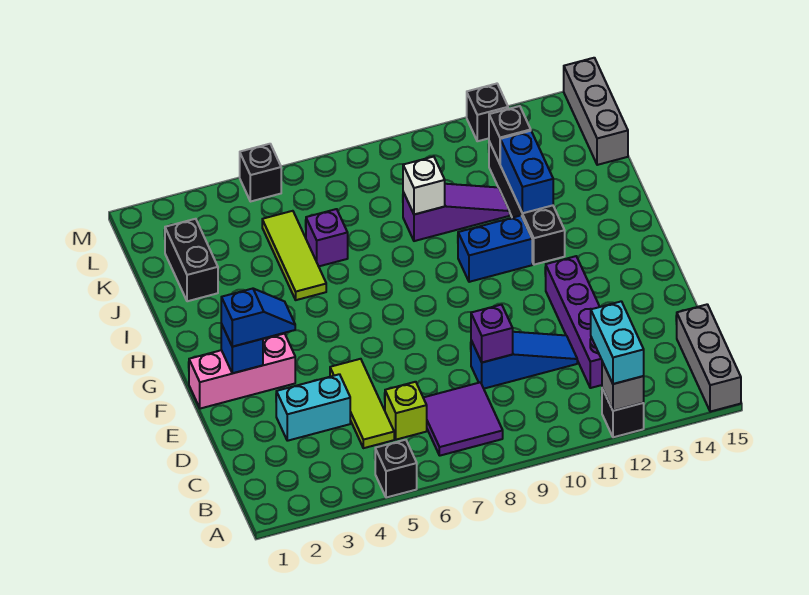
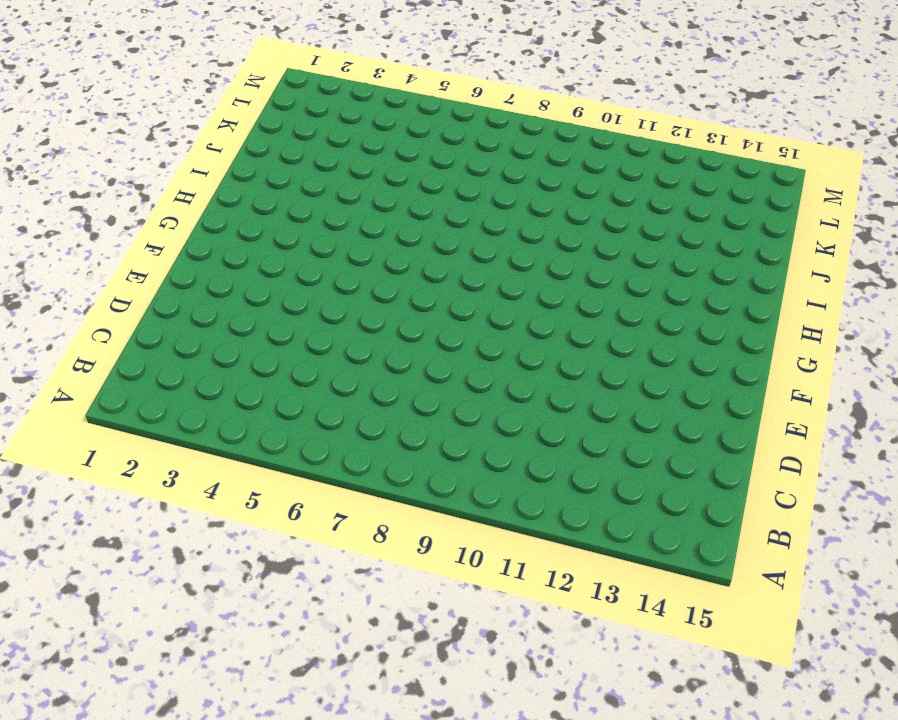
none -> black brick A5 level 1
none -> black brick A12 level 1
none -> grey brick A15:C15 level 1

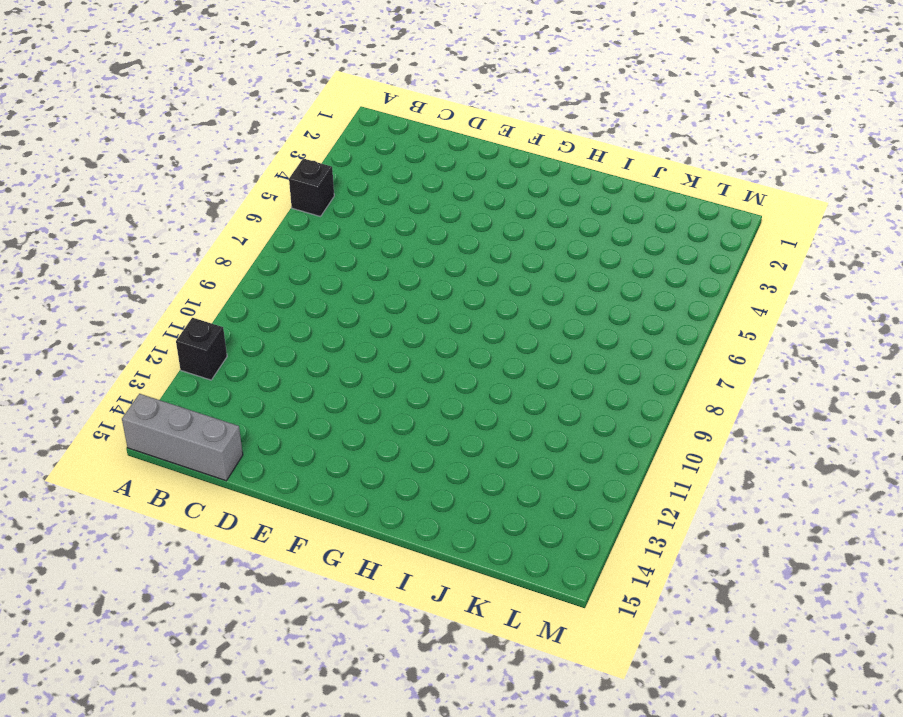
none -> purple tile B7:C8 level 1
none -> lime tile C5:E5 level 1
none -> lime brick C6 level 1

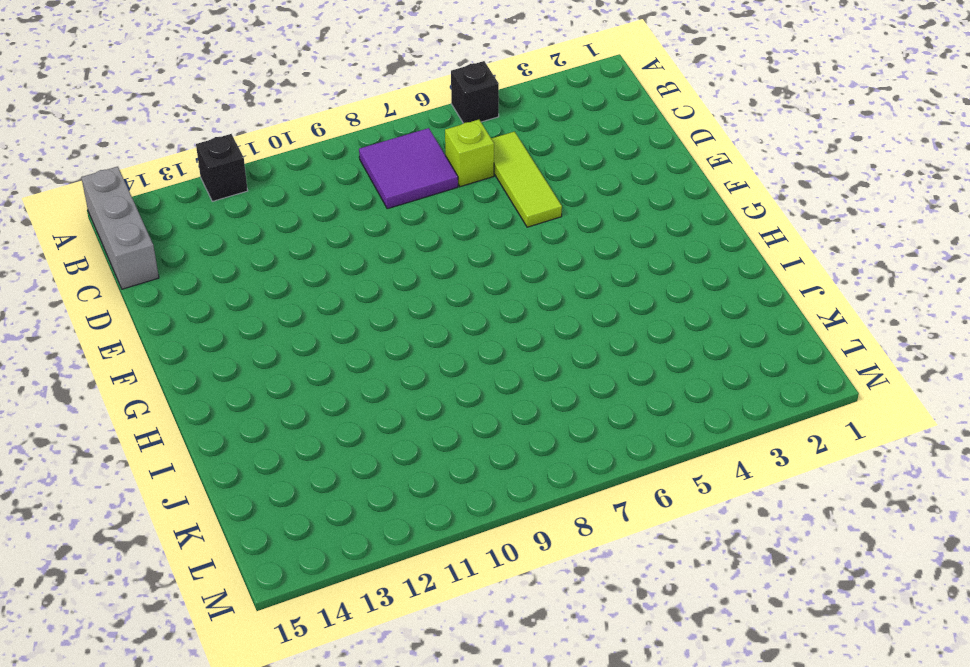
none -> purple brick C12:F12 level 1
none -> cyan brick D3:D4 level 1
none -> blue slope D9:D11 level 1 top 9

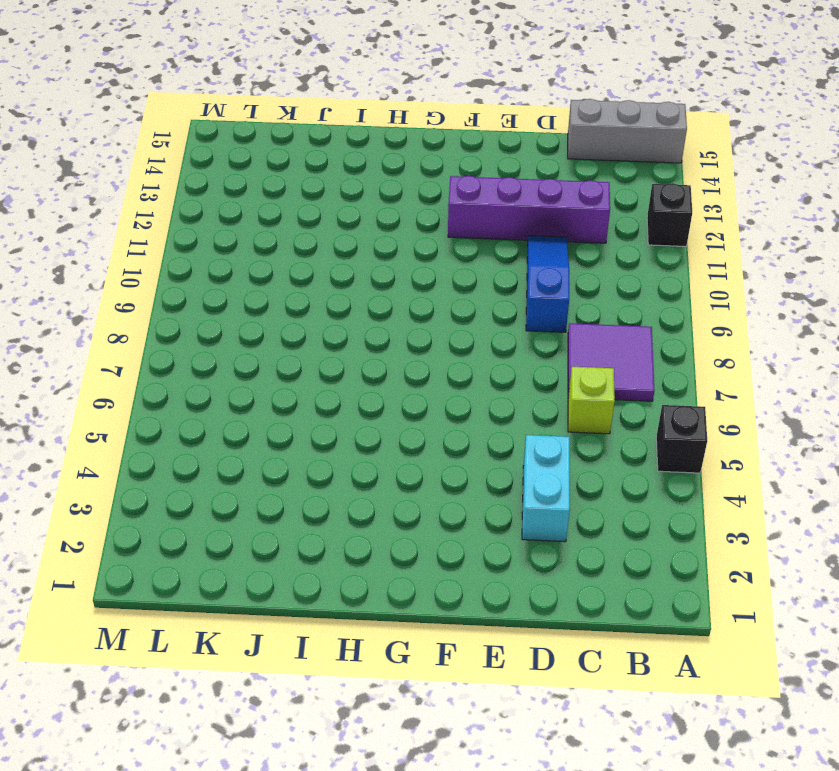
none -> lime tile C5:E5 level 1
none -> pink brick F1:F3 level 1
none -> blue brick H10:H11 level 1

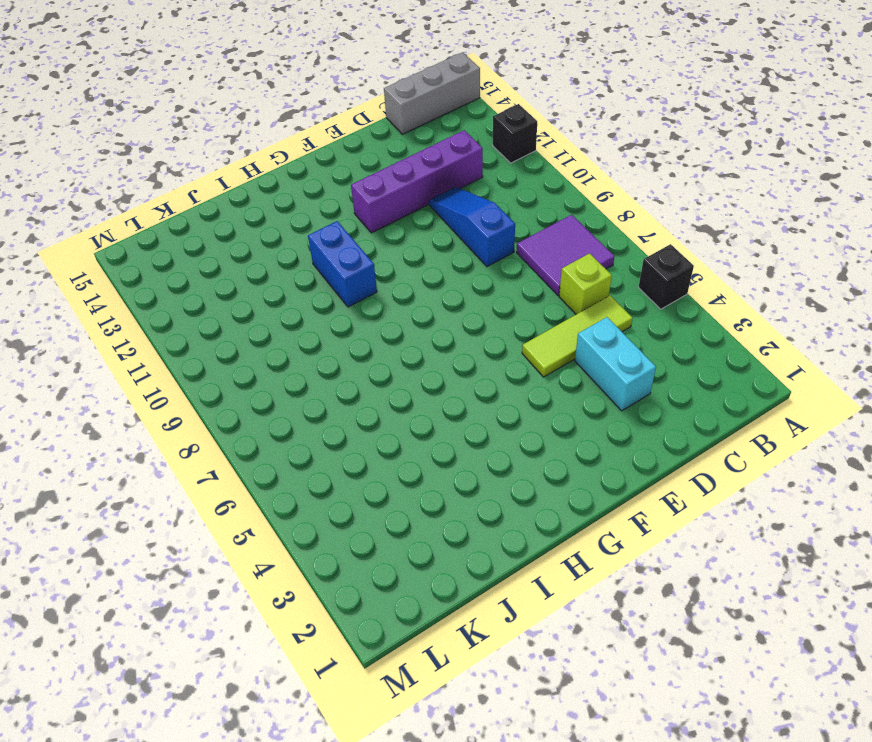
none -> pink brick F1:F3 level 1
none -> black brick H12:K12 level 1
none -> lime tile I5:K5 level 1

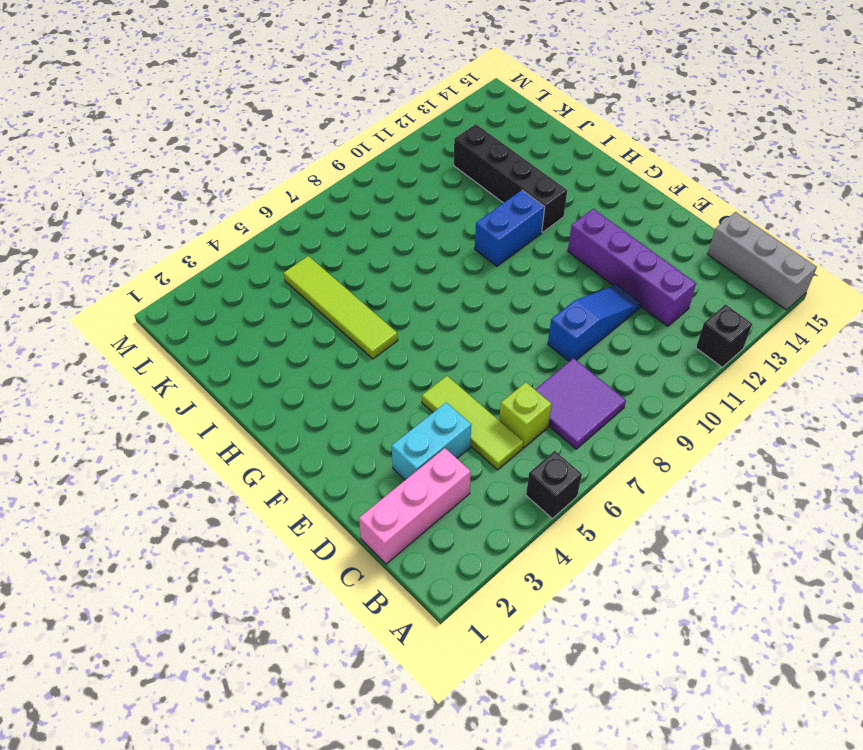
pink brick C1:C3 level 1 -> pink brick F1:F3 level 1
lime tile H5:K5 level 1 -> lime tile I5:K5 level 1
none -> black brick J2:K2 level 1
none -> purple brick J6 level 1
none -> purple slope J9:J11 level 1 top 9

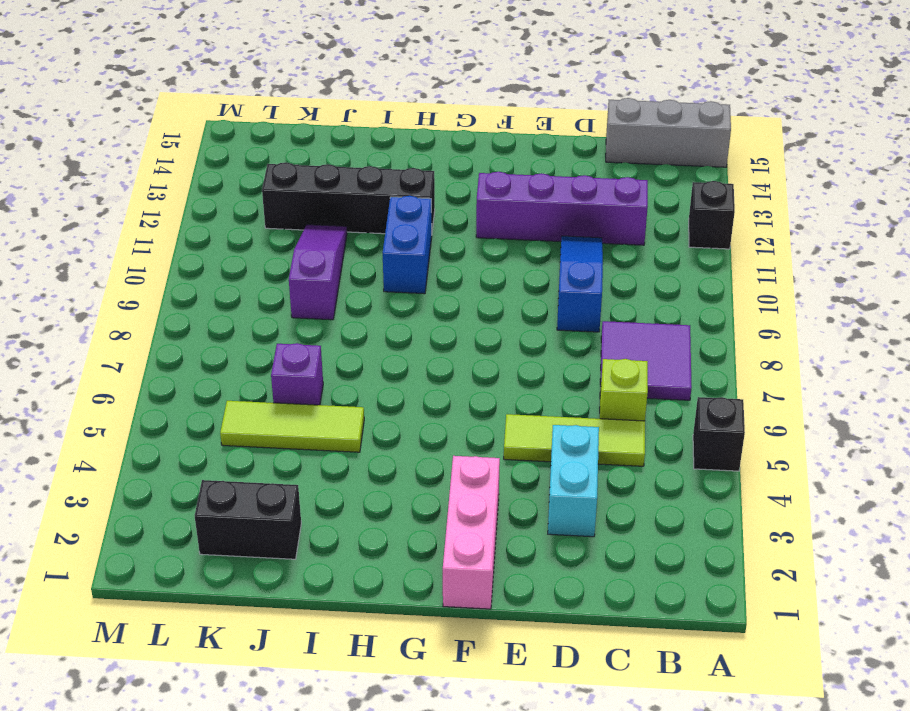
none -> grey brick K15:M15 level 1
none -> black brick M5 level 1
none -> black brick M12 level 1

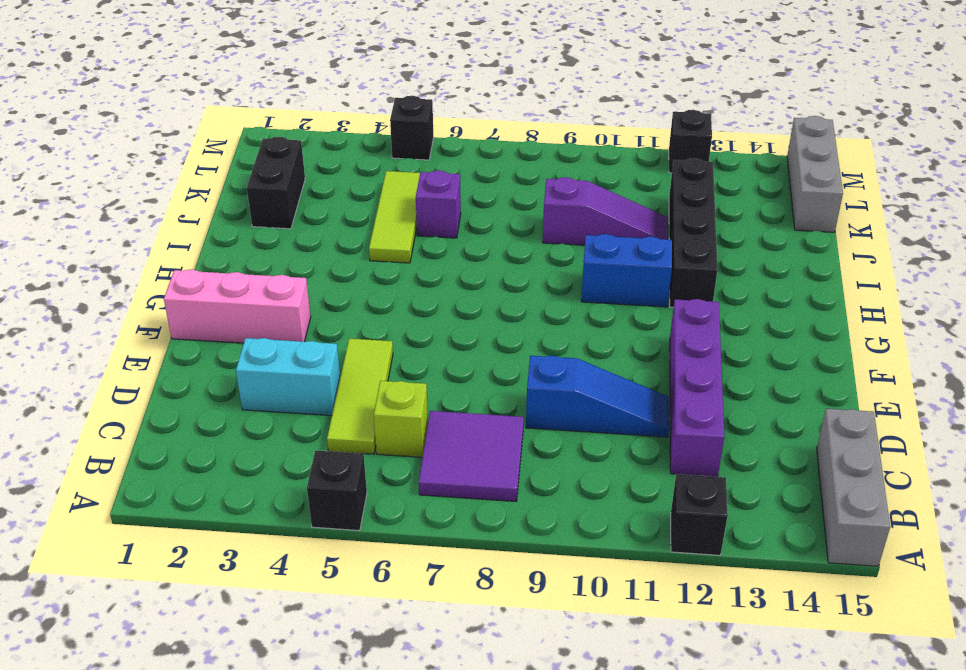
none -> grey brick A12 level 2
none -> purple brick D9 level 2
none -> blue brick F2 level 2

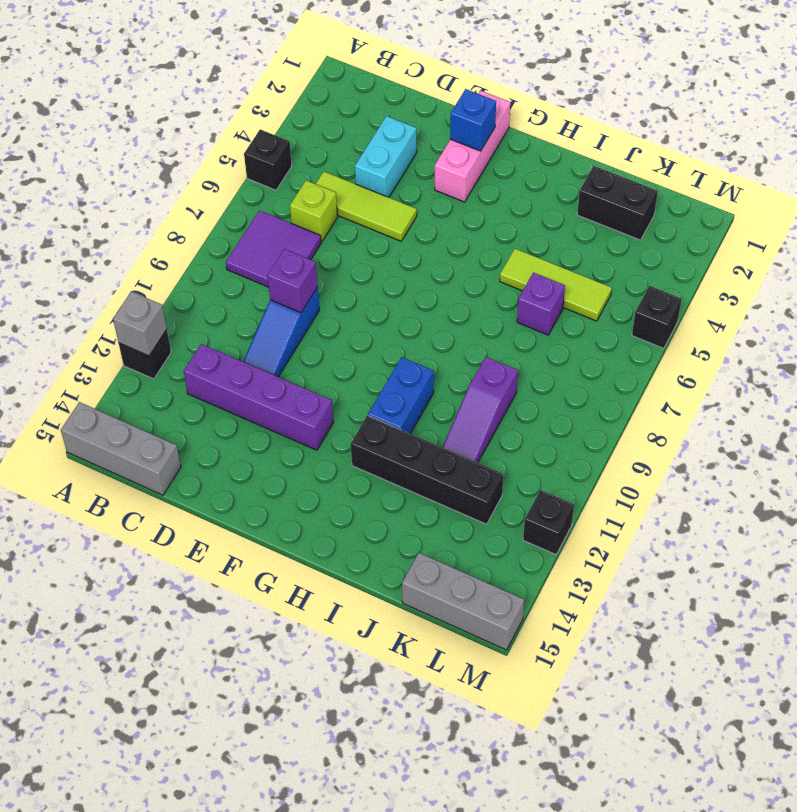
none -> blue brick I12:J12 level 2
none -> white brick J9 level 2
none -> black brick K12 level 2

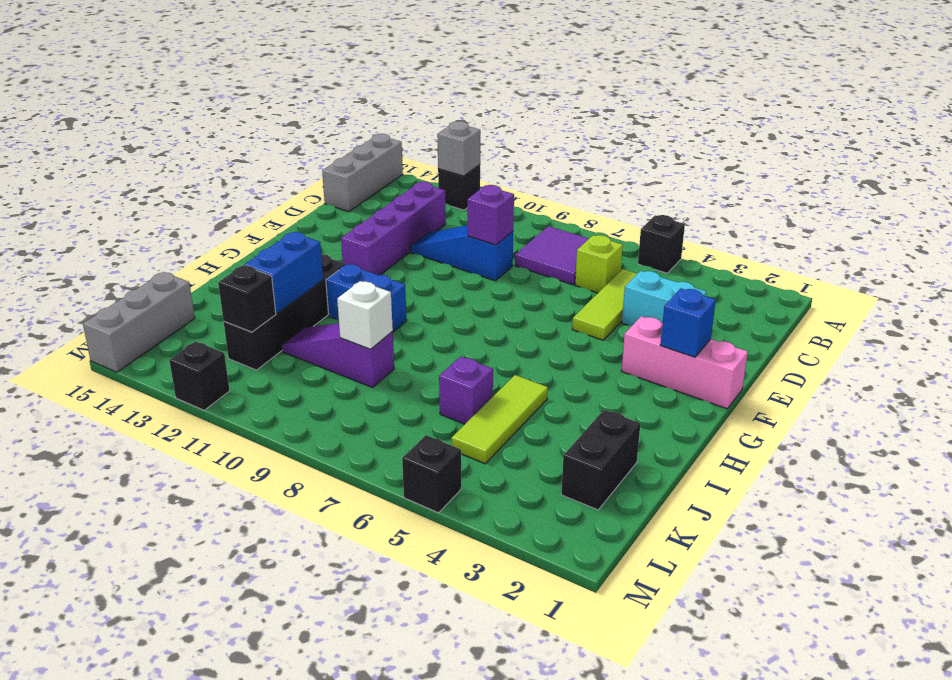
none -> cyan brick A12:B12 level 3
none -> blue slope F2:F3 level 3 top 2

